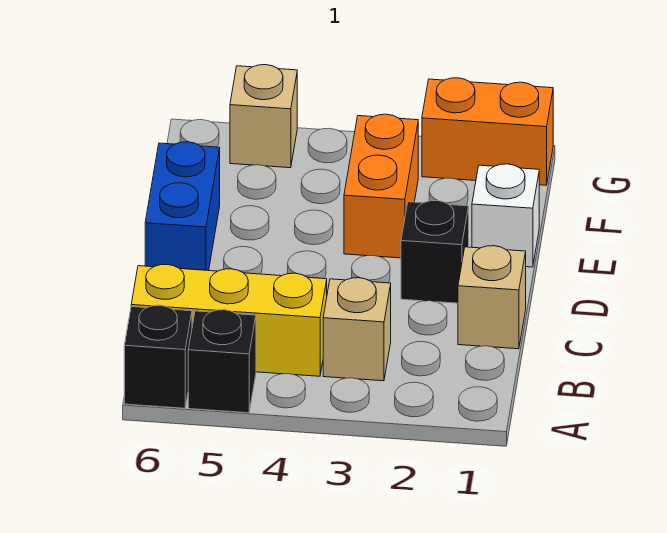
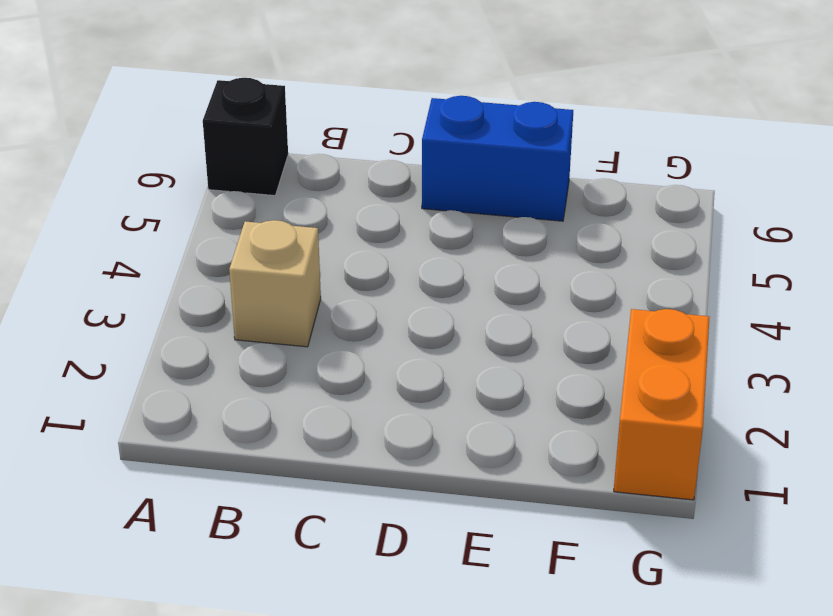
none -> black brick A5 level 1
none -> yellow brick B4:B6 level 1

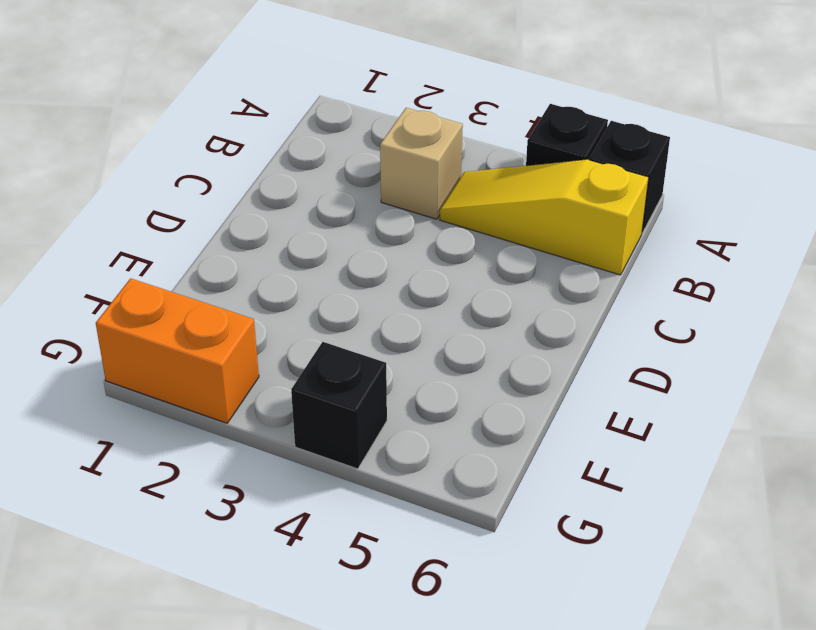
yellow slope B4:B6 level 1 top 6 -> yellow brick B4:B6 level 1
black brick G4 level 1 -> black brick D2 level 1
none -> tan brick C1 level 1
none -> blue brick D6:E6 level 1

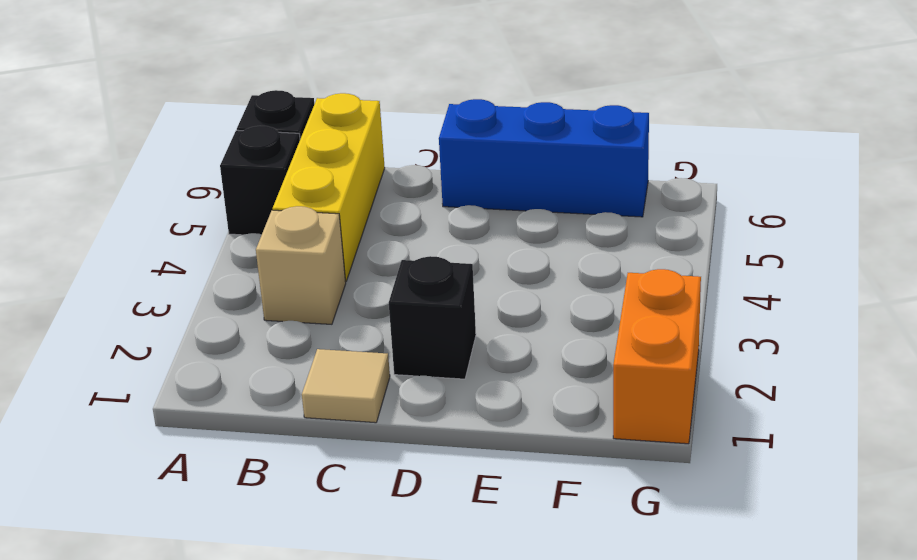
tan tile C1 level 1 -> tan brick C1 level 1
blue brick D6:F6 level 1 -> blue brick D6:E6 level 1
none -> white brick E1 level 1
none -> orange brick E3:F3 level 1

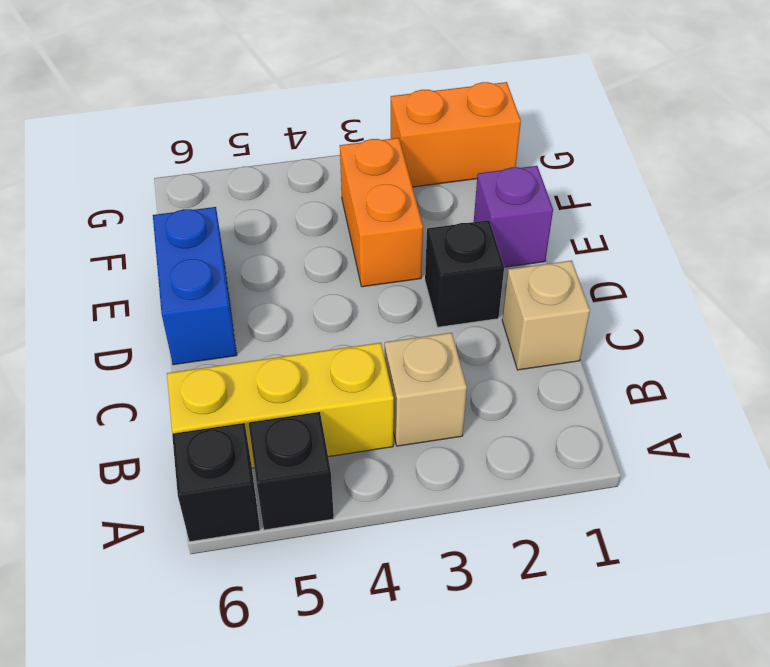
purple brick E1 level 1 -> white brick E1 level 1
none -> tan brick G5 level 1

